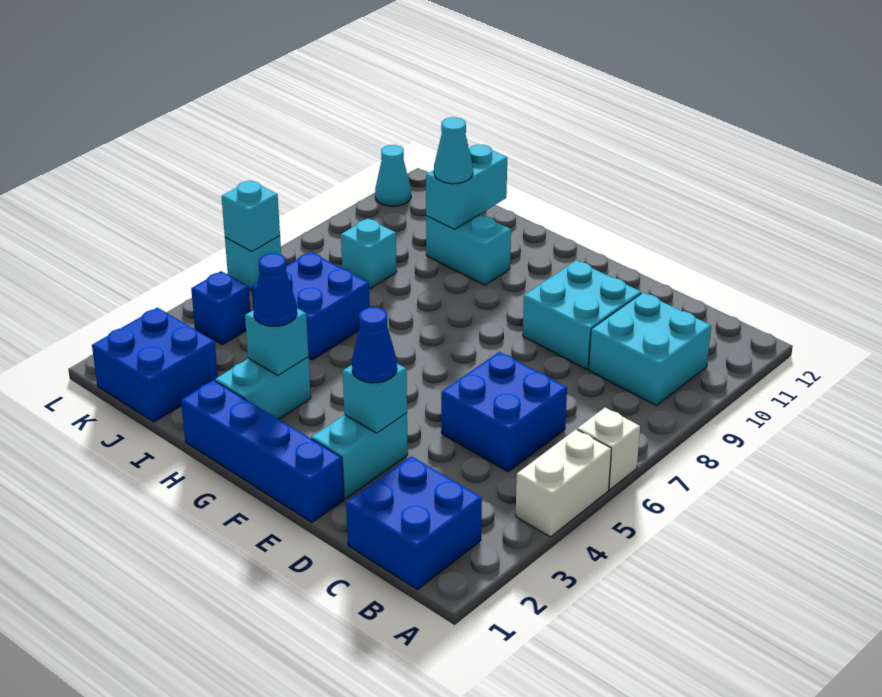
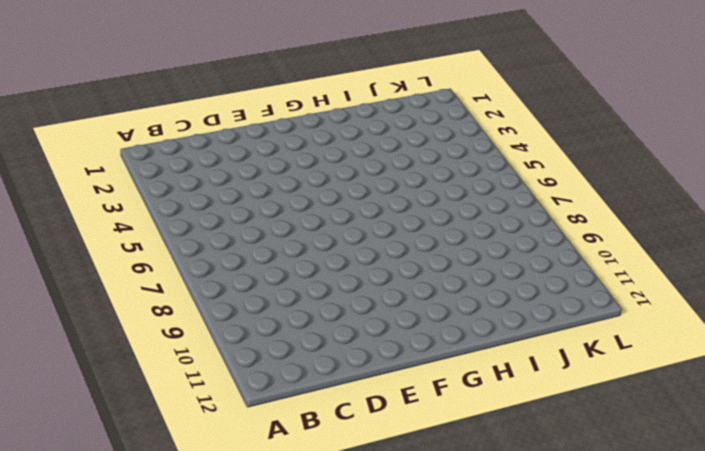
none -> white brick A4:A5 level 1
none -> white brick A6 level 1
none -> blue brick B1:C2 level 1

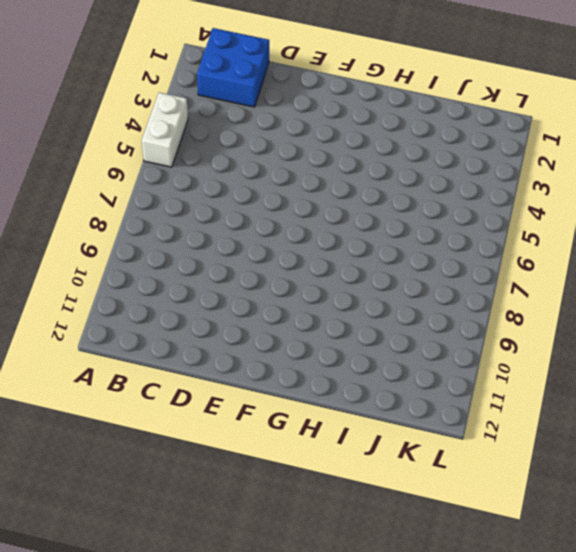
none -> white brick A6 level 1
none -> cyan brick B9:C10 level 1
none -> blue brick C5:D6 level 1

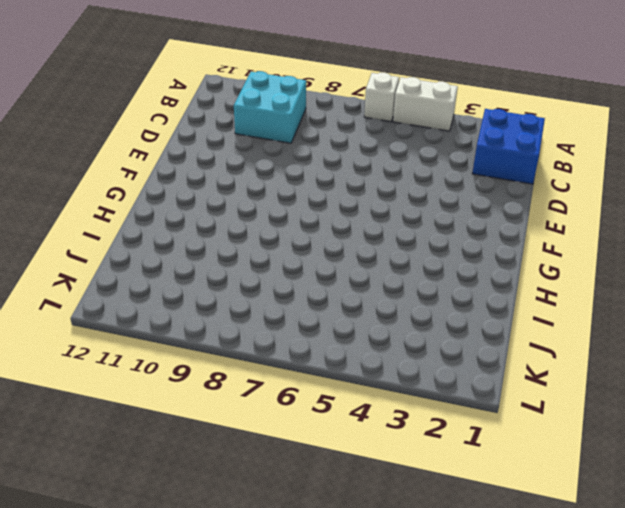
none -> blue brick C5:D6 level 1
none -> cyan brick D9:E10 level 1
none -> blue brick E1:H1 level 1

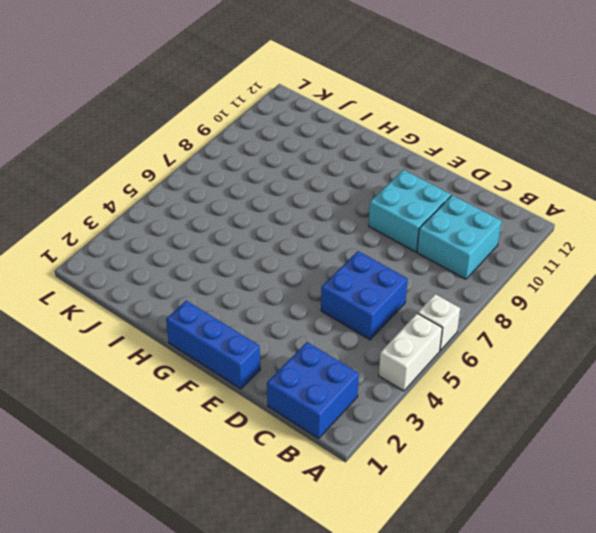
blue brick E1:G1 level 1 -> blue brick E1:H1 level 1
none -> cyan brick E2:E3 level 1
none -> cyan brick H2:H3 level 1
none -> cyan brick H10:I10 level 1

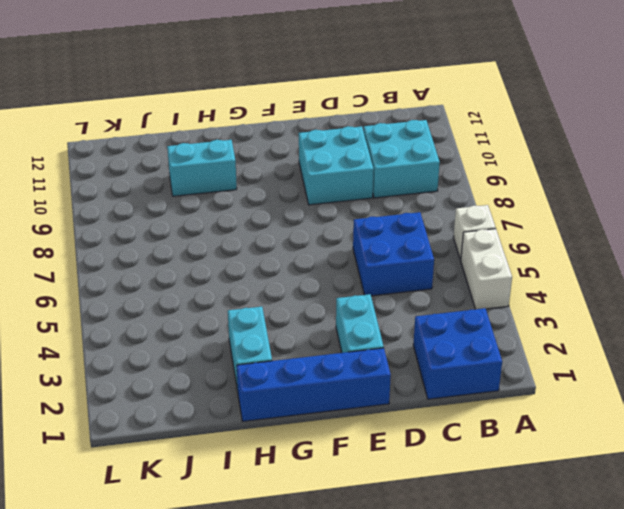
none -> blue brick I5:J6 level 1
none -> blue brick J1:K2 level 1
none -> cyan brick J8 level 1

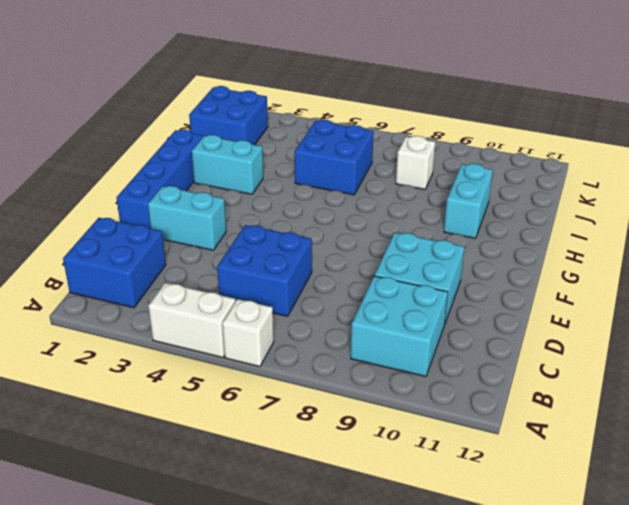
white brick J8 level 1 -> cyan brick J8 level 1
none -> blue brick K4 level 1
none -> cyan brick L6 level 1
none -> cyan cone L11 level 1

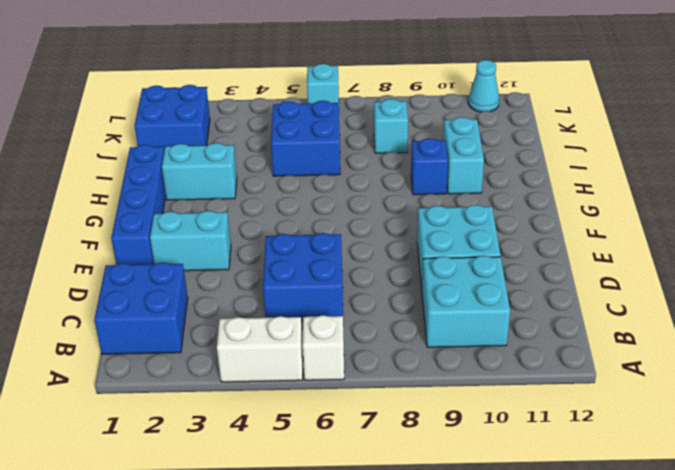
blue brick H9 level 1 -> blue brick K4 level 1
none -> cyan brick E3 level 2
none -> cyan brick H3 level 2
none -> cyan brick I10:I11 level 2

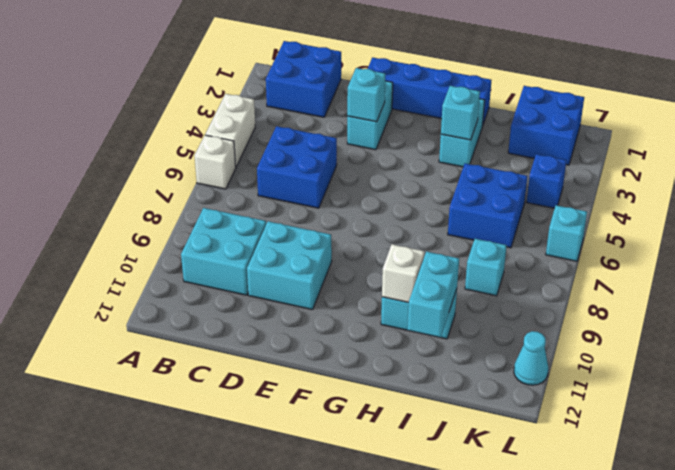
white brick H10 level 2 -> none
none -> cyan brick L6 level 2
none -> blue cone E3 level 3
none -> blue cone H3 level 3

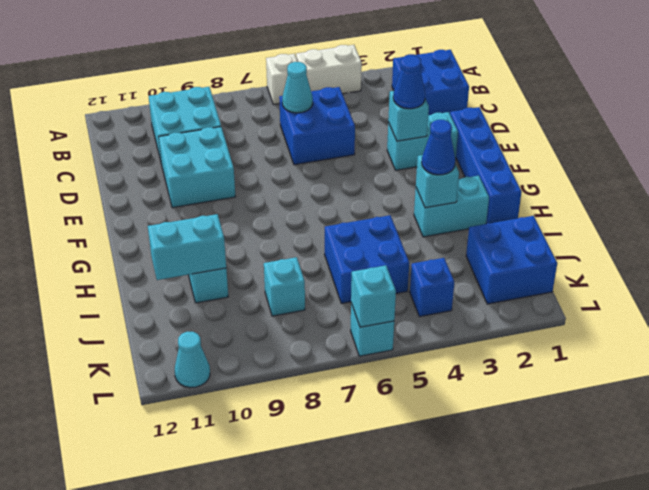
cyan cone C6 level 2 -> cyan cone I10 level 3

